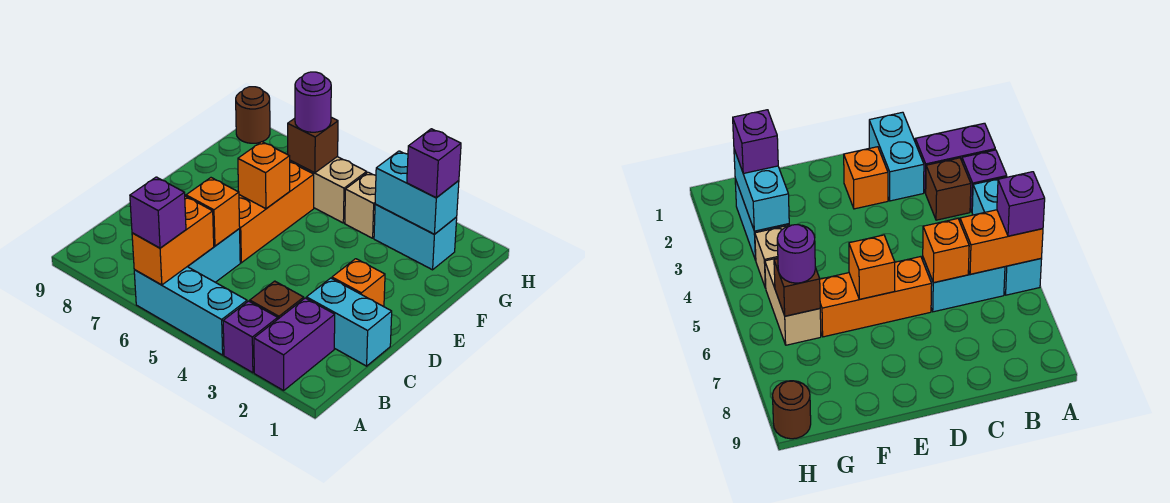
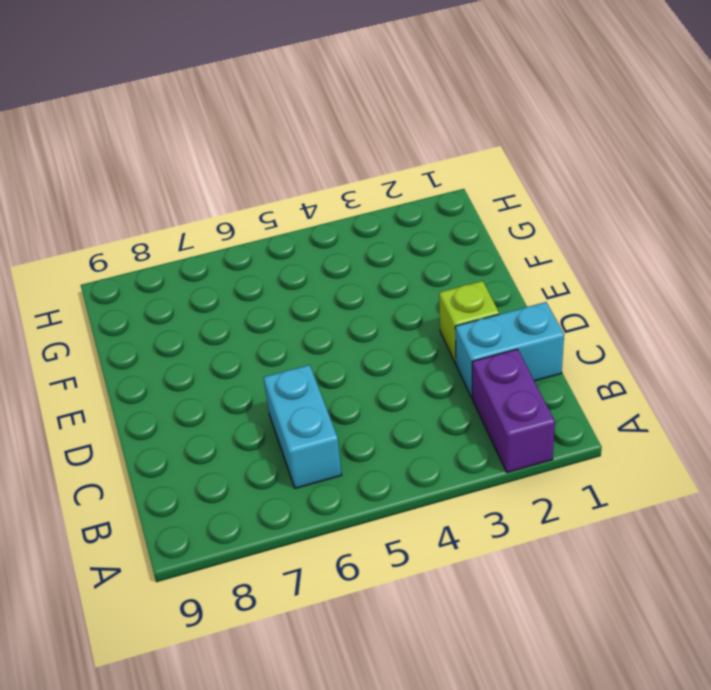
lime brick D2 level 1 -> orange brick D2 level 1
none -> purple brick A3 level 1
none -> cyan brick A4:A6 level 1
none -> brown brick B3 level 1

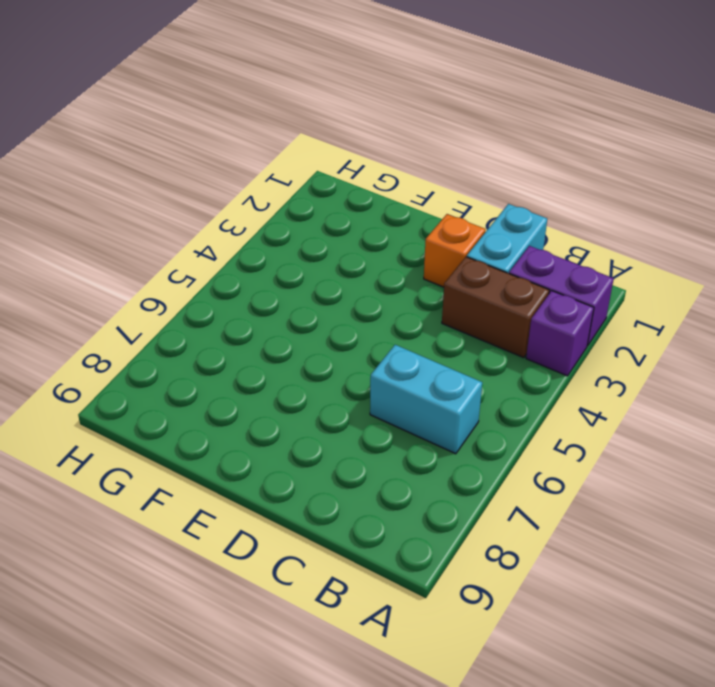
brown brick B3:C3 level 1 -> brown brick B3 level 1
none -> cyan brick A4:A6 level 1
none -> orange brick D6:F6 level 1
none -> cyan brick G2:G3 level 1

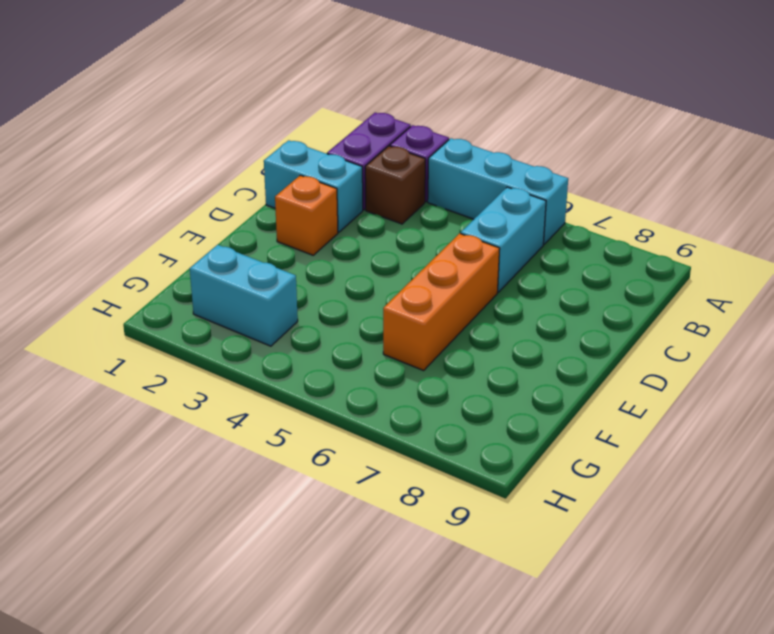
none -> tan brick G4 level 1
none -> tan brick G5:G6 level 1
none -> brown round brick H9 level 1

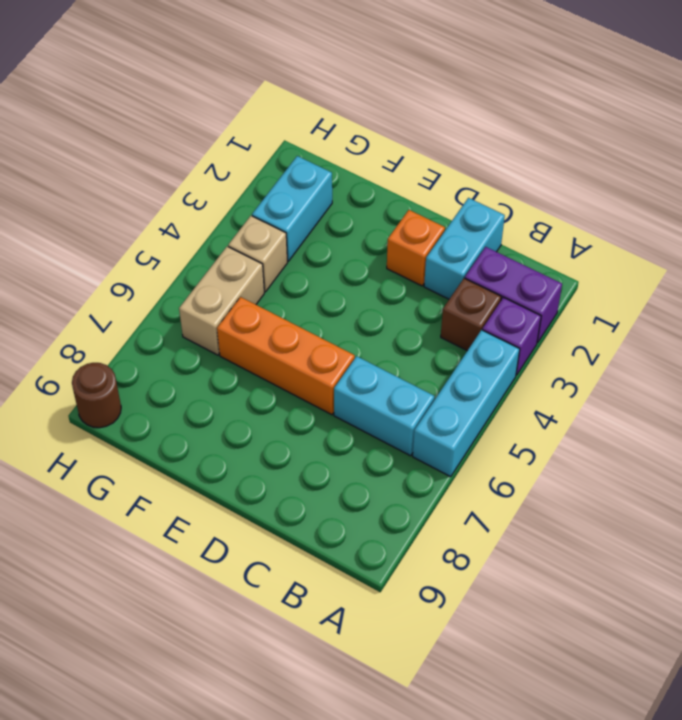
none -> orange brick A6:B6 level 2
none -> orange brick C6 level 2
none -> orange brick E6 level 2

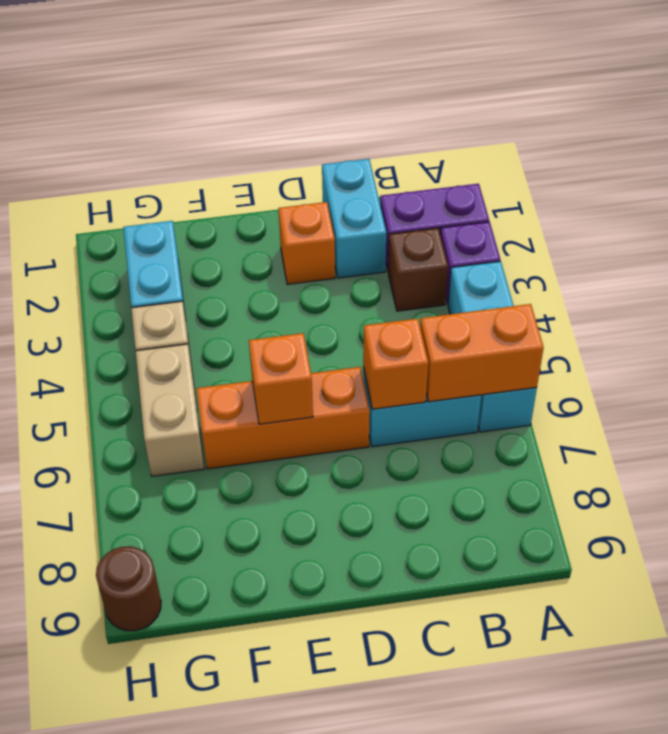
none -> cyan brick G2:G3 level 2
none -> brown brick G6 level 2
none -> purple brick A6 level 3

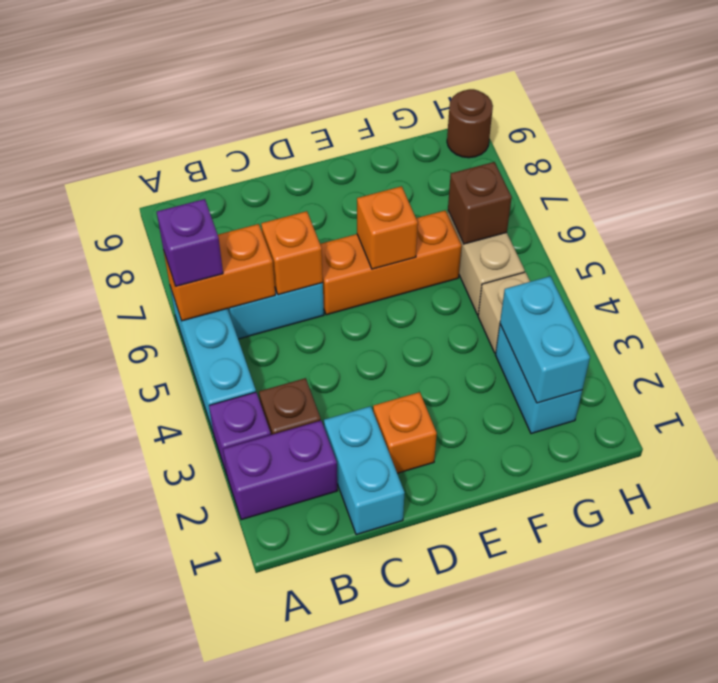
none -> purple brick G2 level 3
none -> purple round brick G6 level 3

